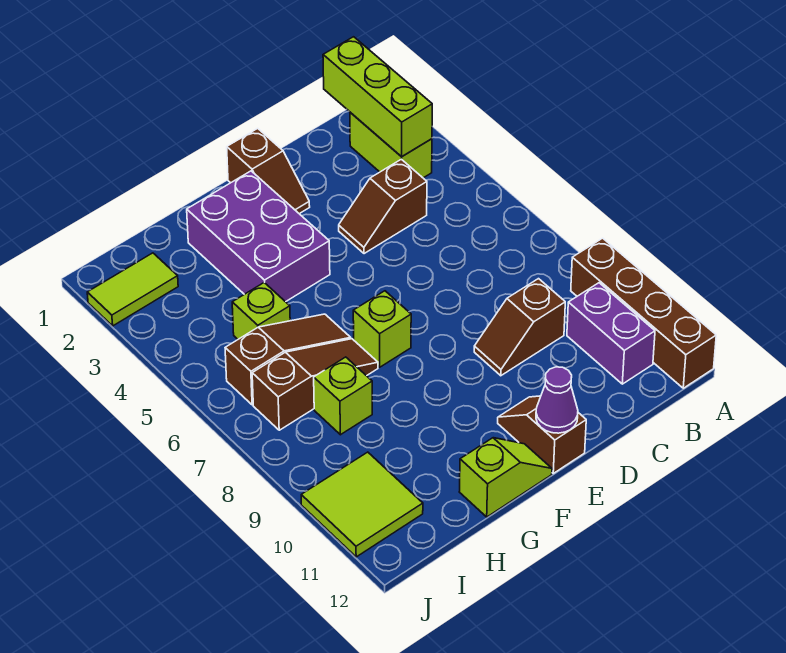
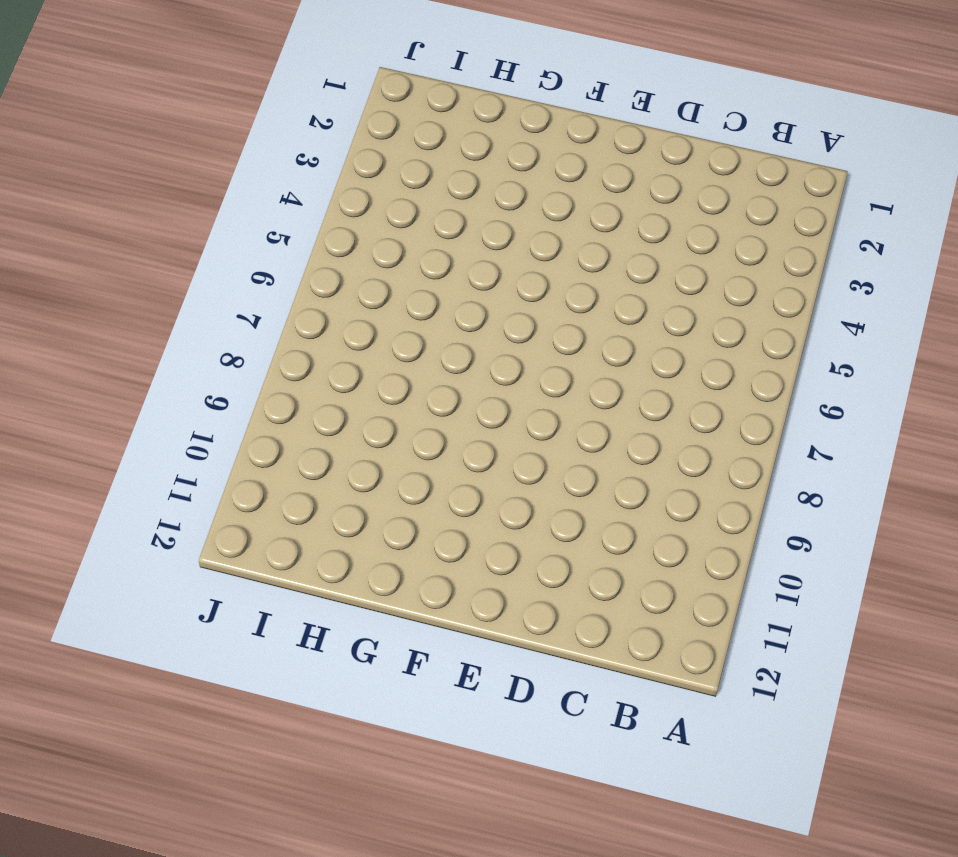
none -> brown brick A9:A12 level 1
none -> lime brick B2:B3 level 1
none -> purple brick B10:B11 level 1

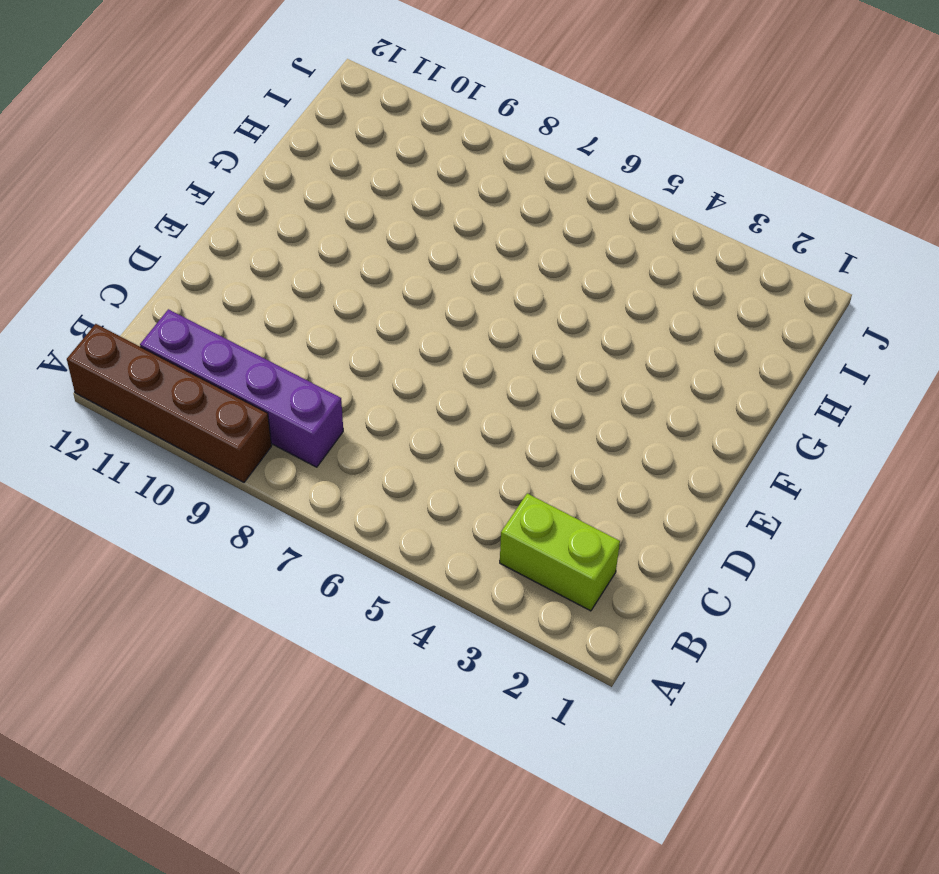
purple brick B8:B11 level 1 -> purple brick B10:B11 level 1
none -> brown slope C4:D4 level 1 top C
none -> brown slope C9:D9 level 1 top C
none -> brown slope E1:E2 level 1 top 1

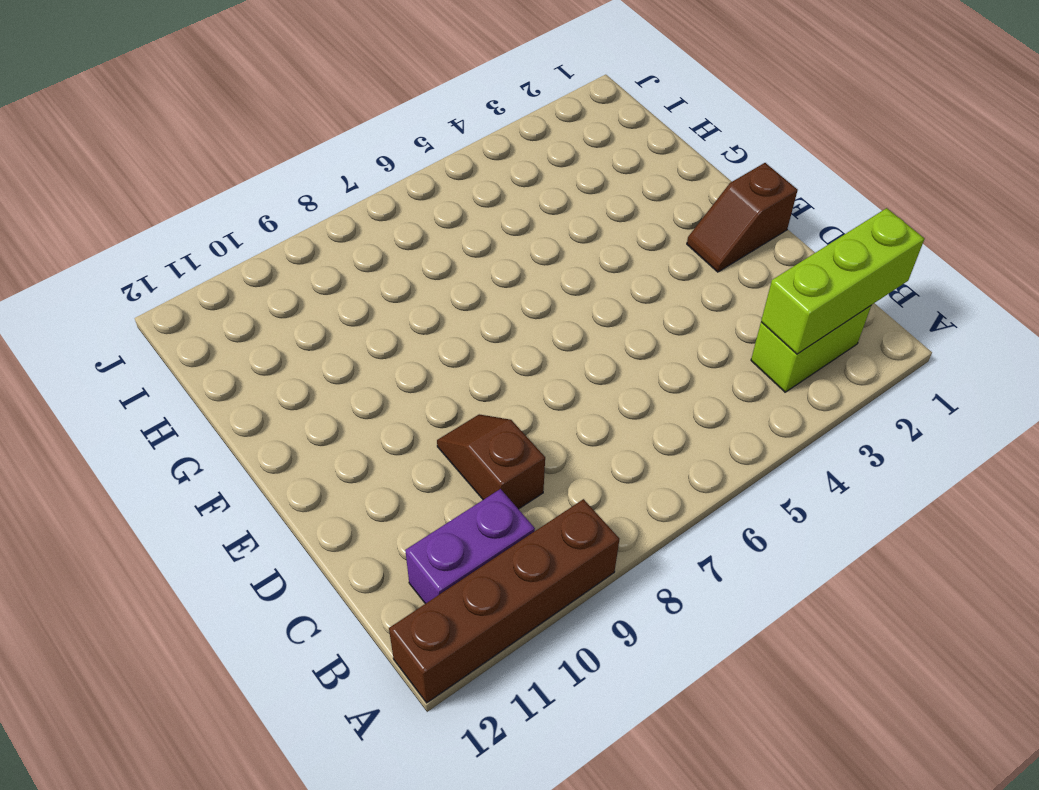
none -> brown slope C4:D4 level 1 top C
none -> brown slope E11:E12 level 1 top 12
none -> purple brick F2:G4 level 1

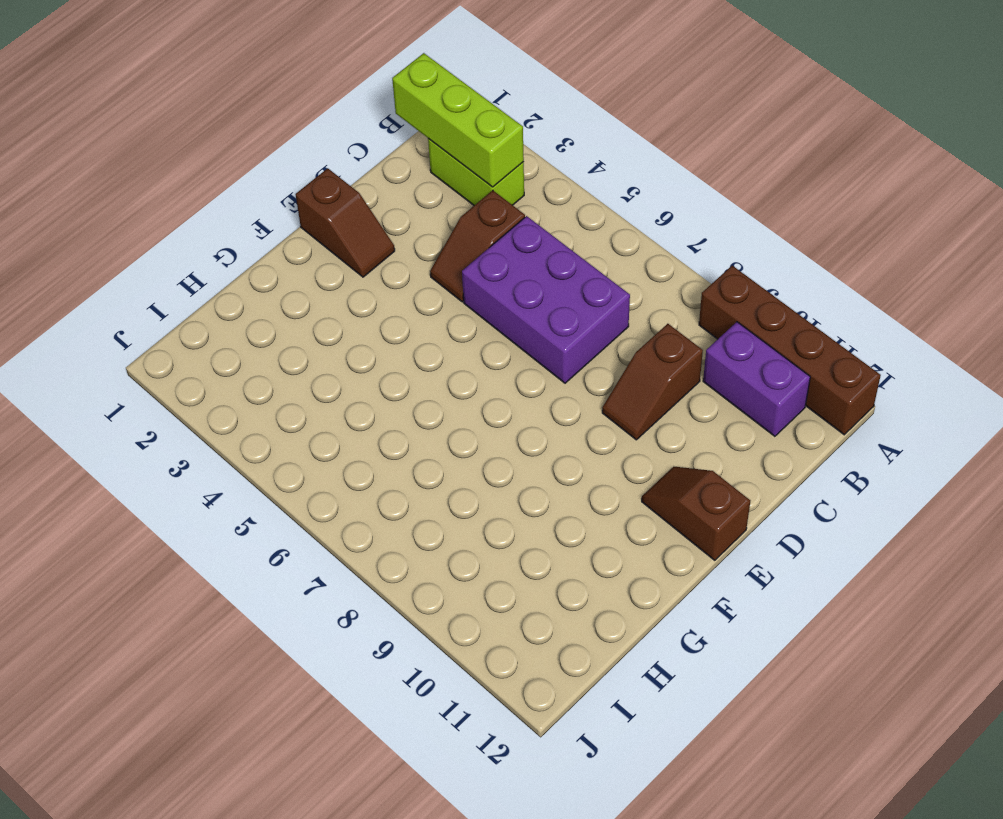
purple brick C5:D7 level 1 -> purple brick F2:G4 level 1
none -> lime brick F7 level 1
none -> lime slope F12:G12 level 1 top G
none -> brown slope G6:I6 level 1 top I

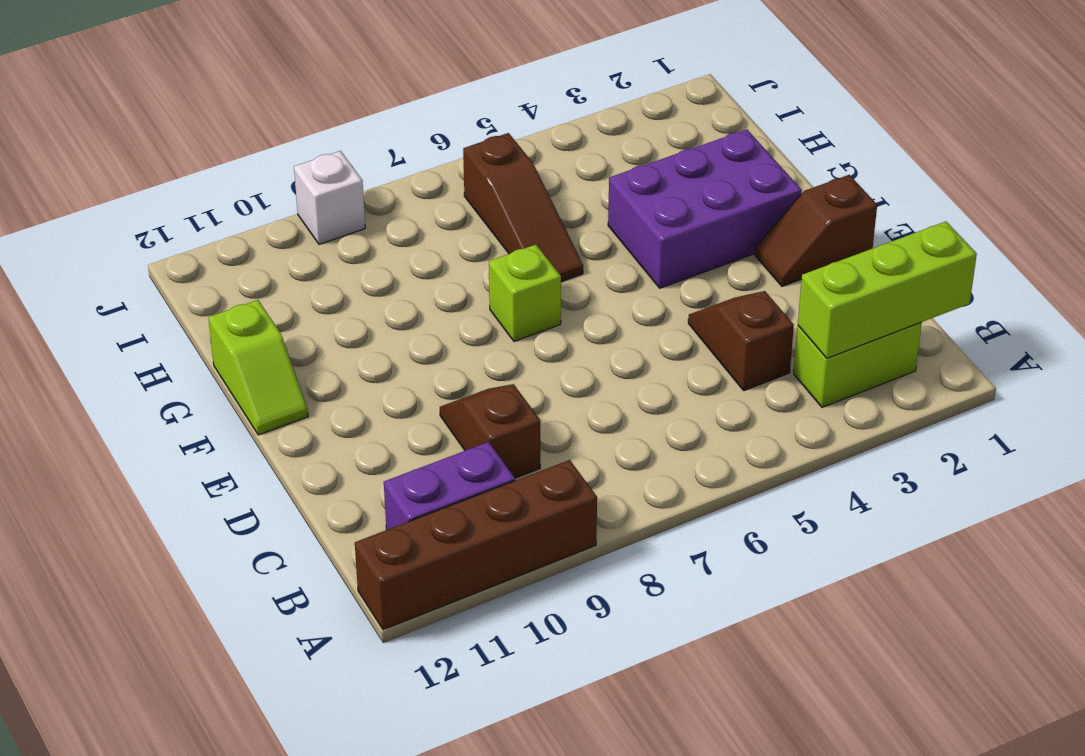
white brick J9 level 1 -> none
none -> brown slope E11:E12 level 1 top 12
none -> brown slope G7:I7 level 1 top I
none -> lime brick H5 level 1

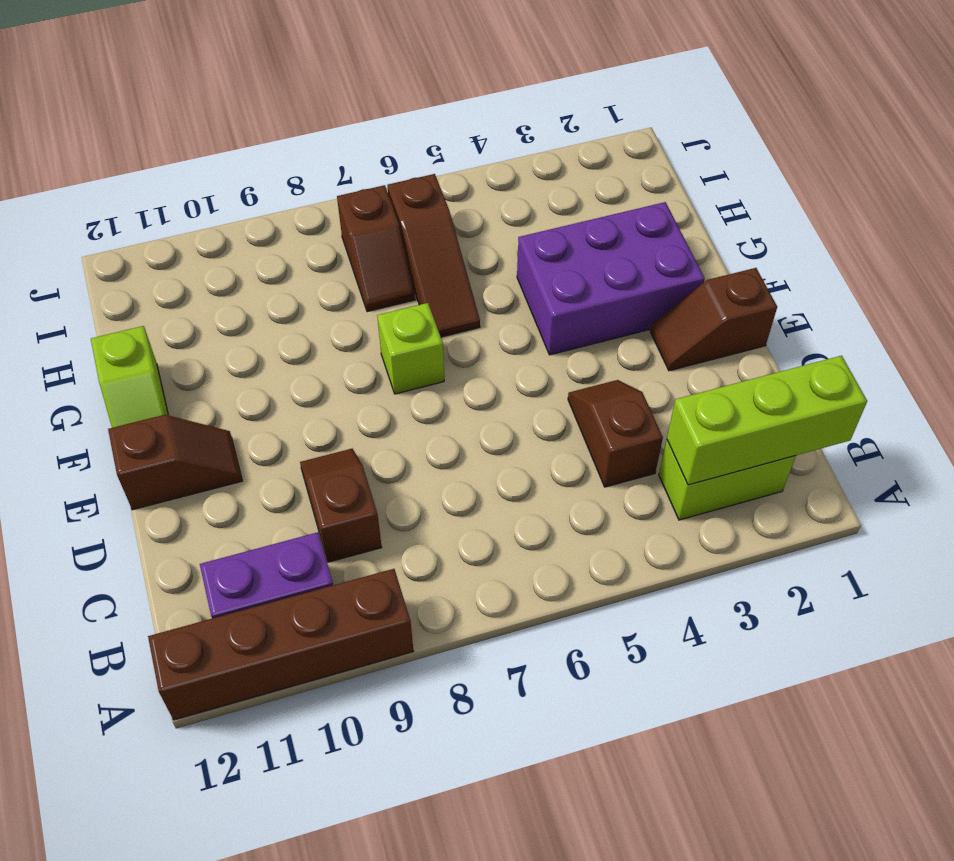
brown slope H7:I7 level 1 top I -> brown slope G7:I7 level 1 top I
none -> lime brick H5 level 1
none -> lime brick H8 level 1
none -> lime tile I2:J2 level 1

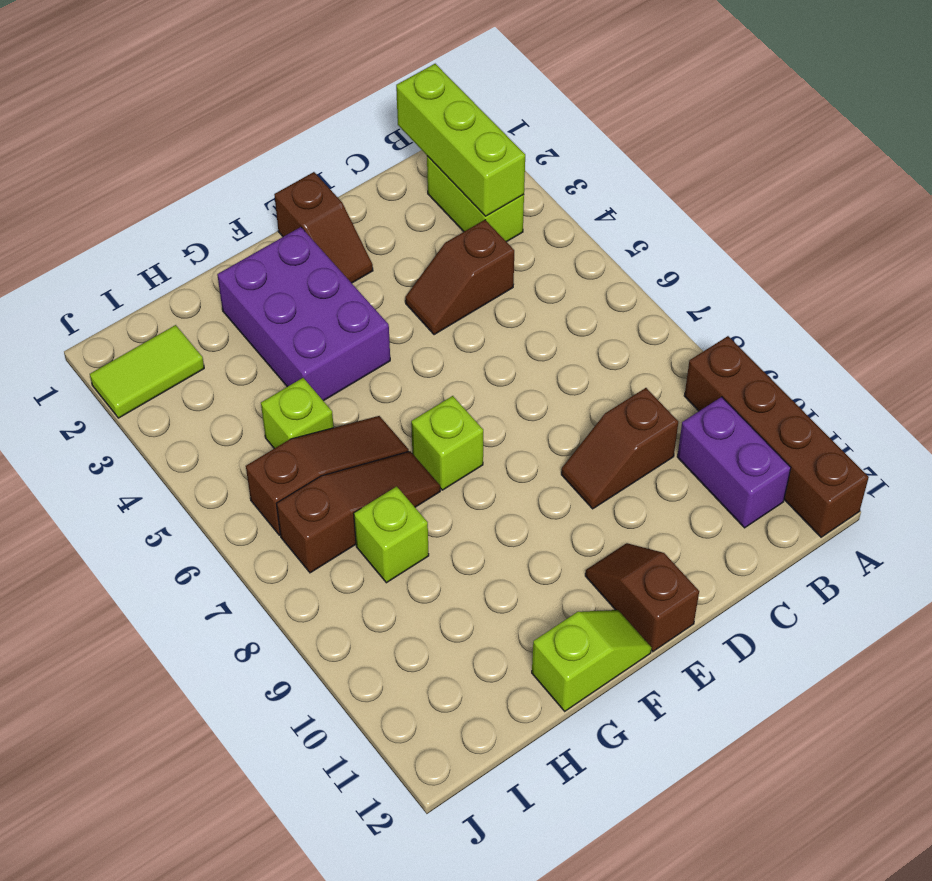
none -> lime tile I10:J11 level 1
none -> purple cone E12 level 2

